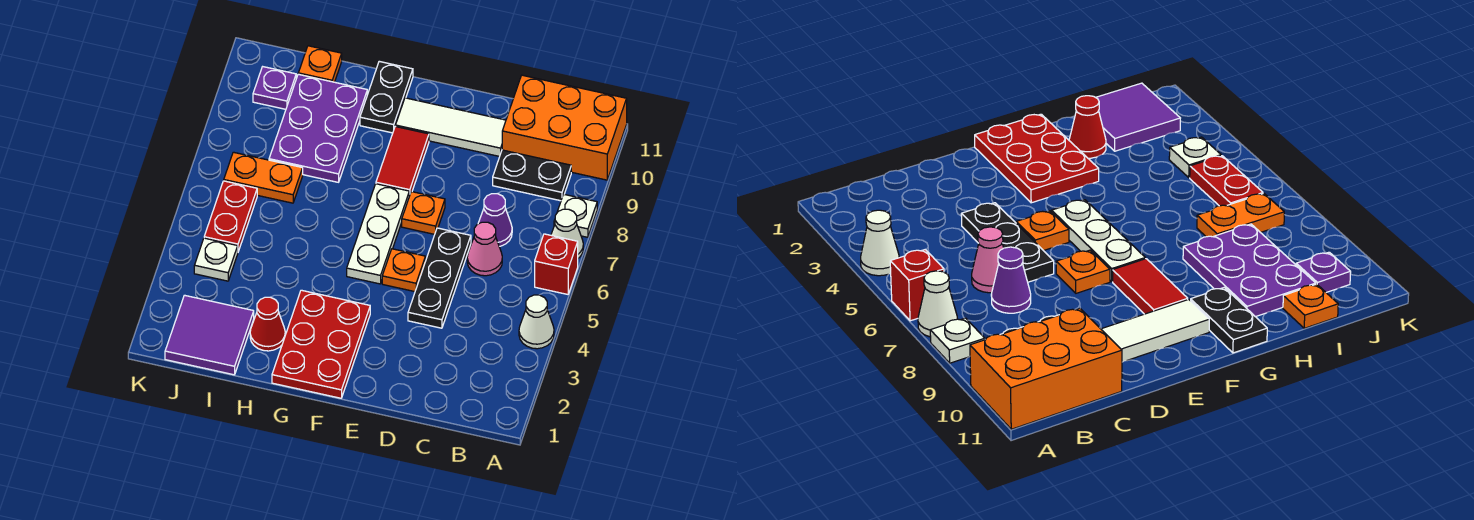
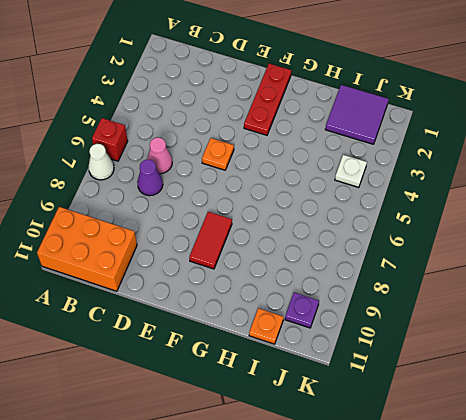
red plate F1:F3 level 1 -> red plate F1:G3 level 1
none -> white cone A4 level 1
none -> white plate A8 level 1
none -> black plate B9:C9 level 1

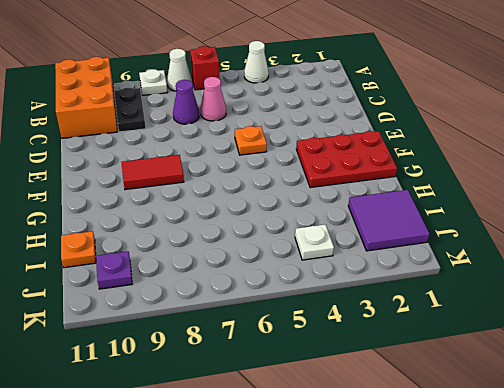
none -> black plate D4:D6 level 1
none -> white tile D10:F10 level 1
none -> orange plate E7 level 1

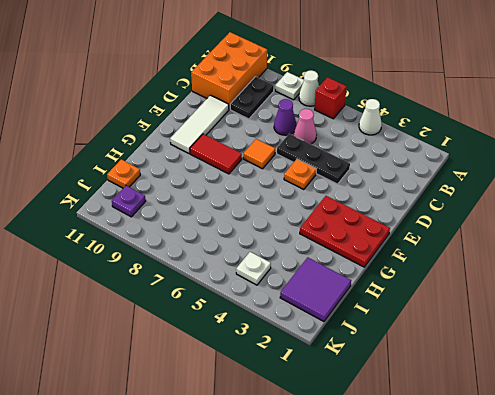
orange tile E7 level 1 -> orange plate E7 level 1
none -> white plate F5:F7 level 1
none -> black plate G10:G11 level 1
none -> red cone H2 level 1

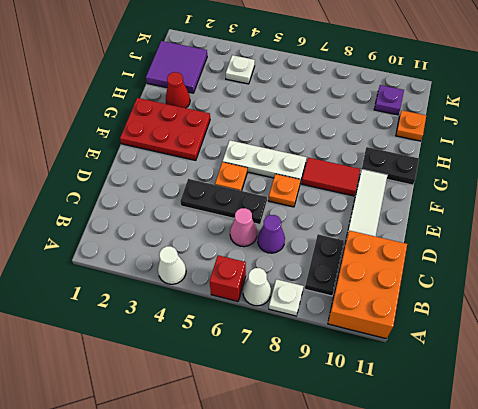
none -> purple plate H8:I10 level 1
none -> orange plate I7:J7 level 1
none -> red plate J5:J6 level 1

